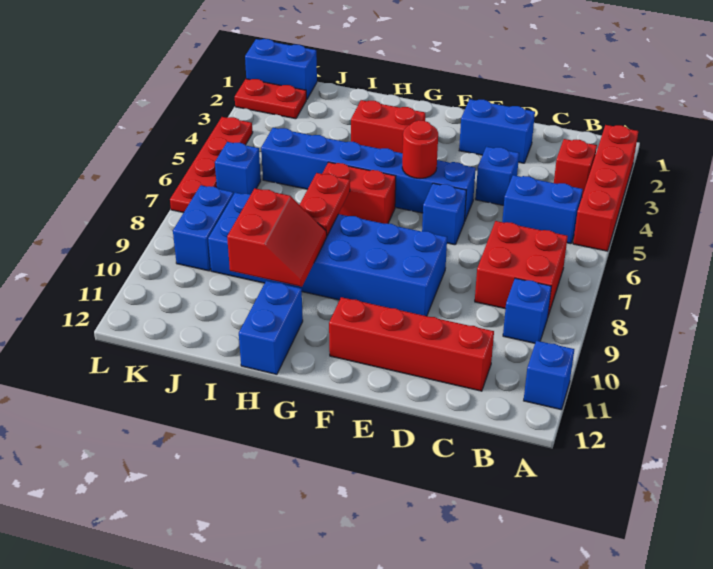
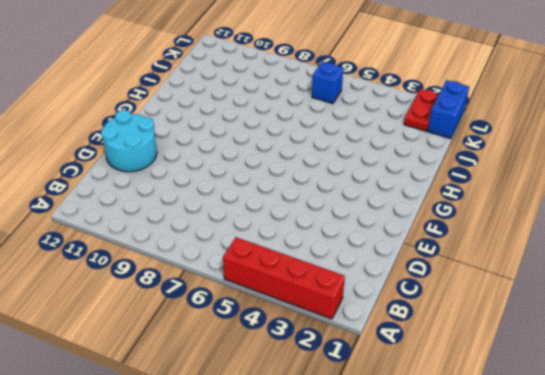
cyan round brick D11:E12 level 1 -> red brick C11:F11 level 1
none -> blue brick A11 level 1
none -> red brick B3 level 1
none -> blue brick B5:C5 level 1

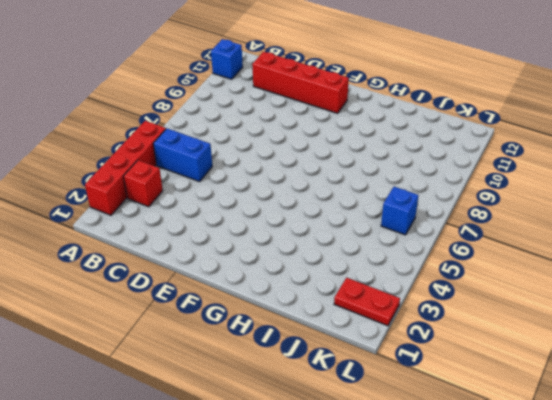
none -> red brick B7:C8 level 1
none -> blue brick B9 level 1
none -> blue brick D2:E2 level 1

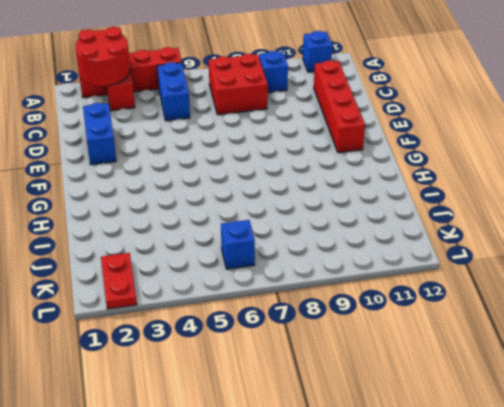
red round brick A2:B3 level 2 -> none
none -> blue brick D4 level 1
none -> blue brick E5:J5 level 1
none -> blue brick E6 level 1

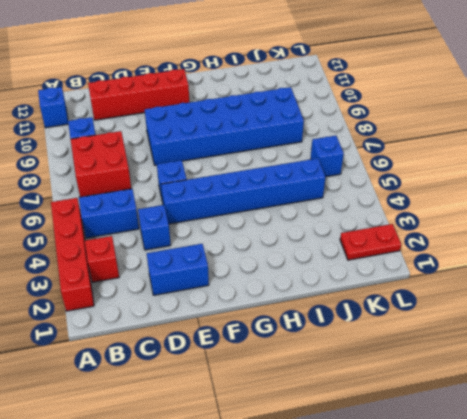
none -> red brick G3:H3 level 1
none -> red brick G6:H6 level 1
none -> blue brick H11:H12 level 1

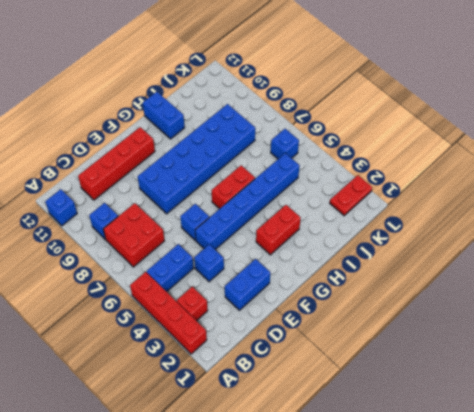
none -> blue brick K1:L1 level 1
none -> blue brick K8:K9 level 1
none -> red plate L4:L7 level 1

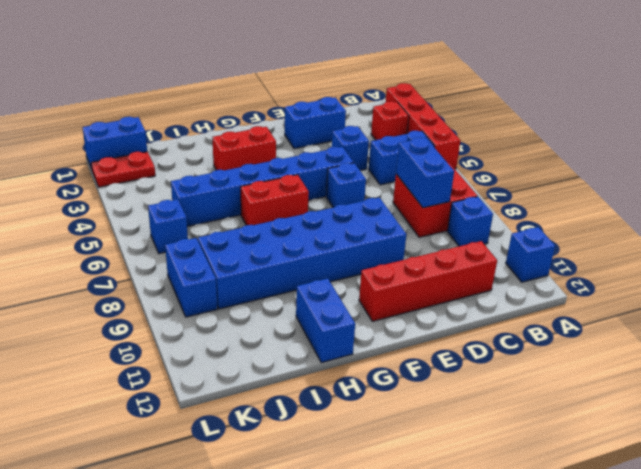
blue brick C7:C8 level 2 -> none
none -> red plate L4:L7 level 1
none -> red round brick F5 level 2
none -> red plate H7:H8 level 2

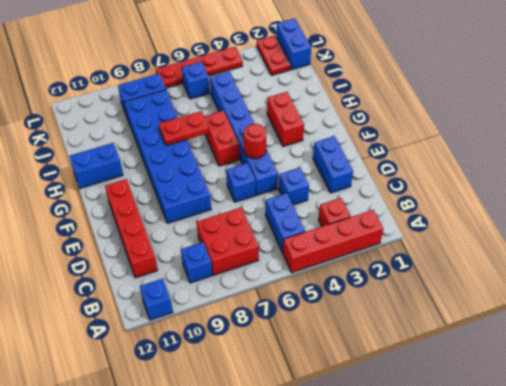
none -> red slope H9:I10 level 2 top I

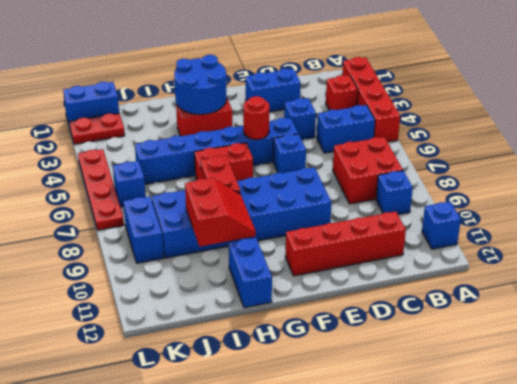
blue round brick G2:H3 level 2 -> none

